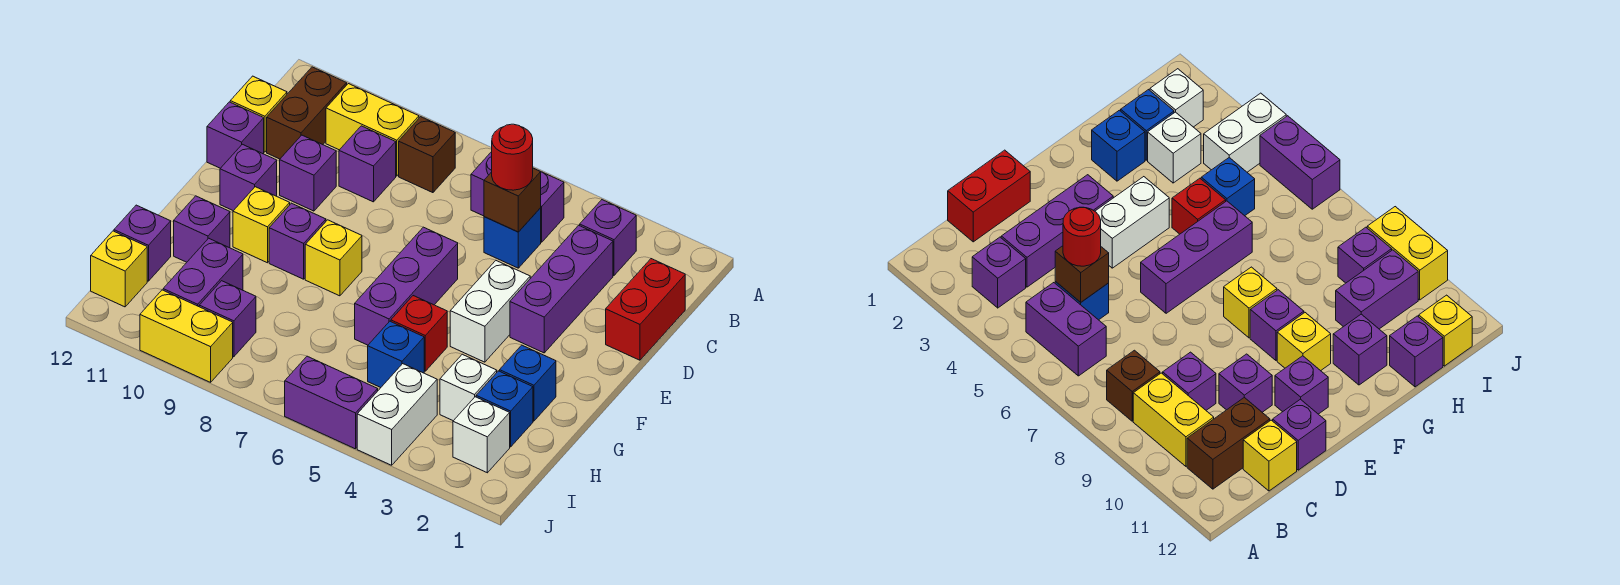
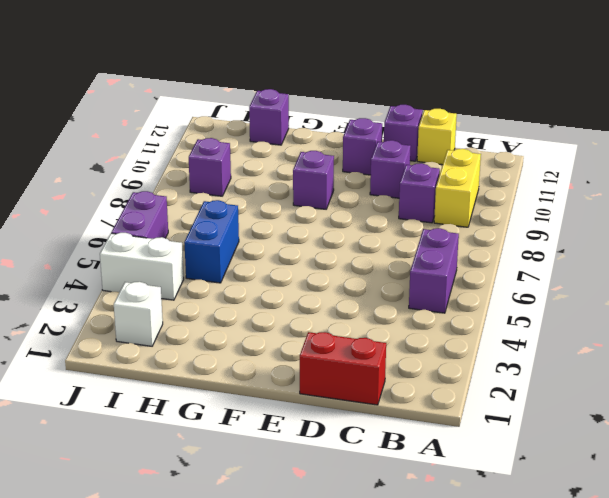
blue brick H5:H6 level 1 -> blue brick H5 level 1
none -> purple brick B3 level 1
none -> brown brick B8 level 1
none -> brown brick B11:C11 level 1
none -> purple brick C3:E3 level 1

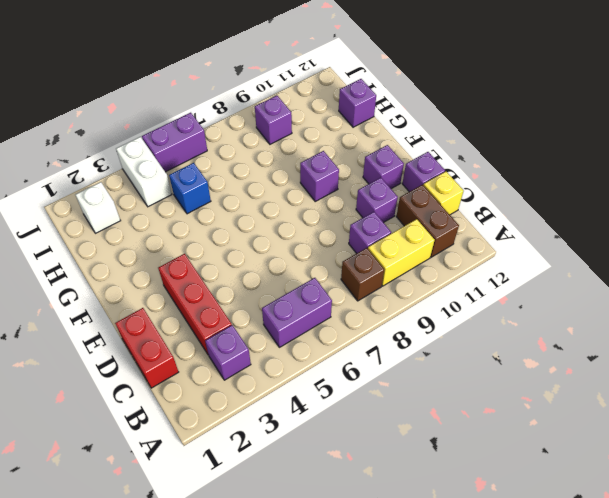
red brick C3:E3 level 1 -> purple brick C3:E3 level 1
none -> blue brick C5 level 1
none -> white brick E4:F4 level 1
none -> purple brick E6:G6 level 1
none -> yellow brick F8 level 1

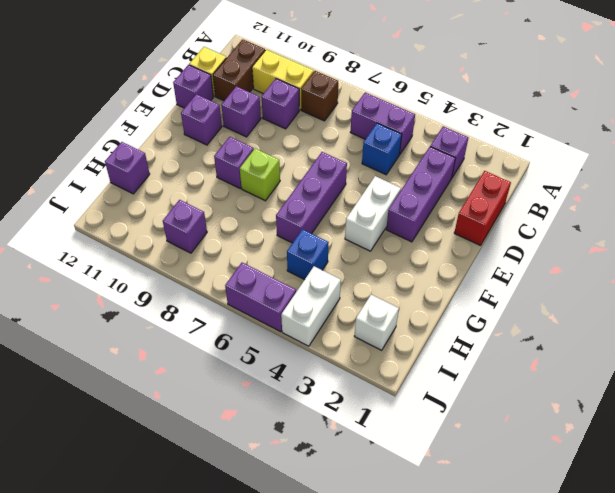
lime brick F8 level 1 -> yellow brick F8 level 1
none -> yellow brick F10 level 1
none -> blue brick G2 level 1
none -> red brick G5 level 1
none -> purple brick G11 level 1

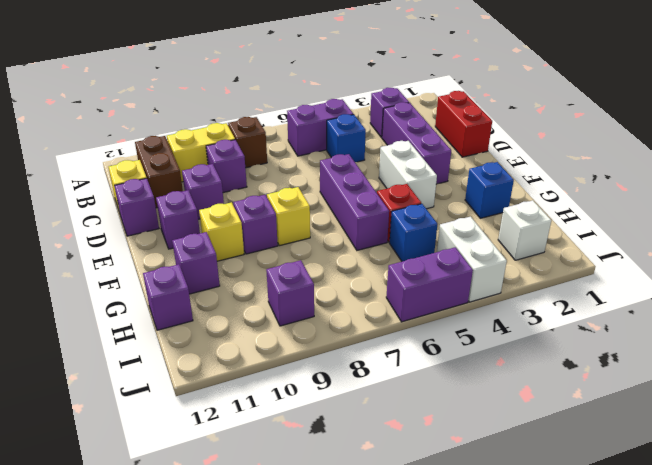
none -> blue brick H2 level 1
none -> white brick H3 level 1
none -> purple brick H10:I10 level 1
none -> yellow brick I12 level 1

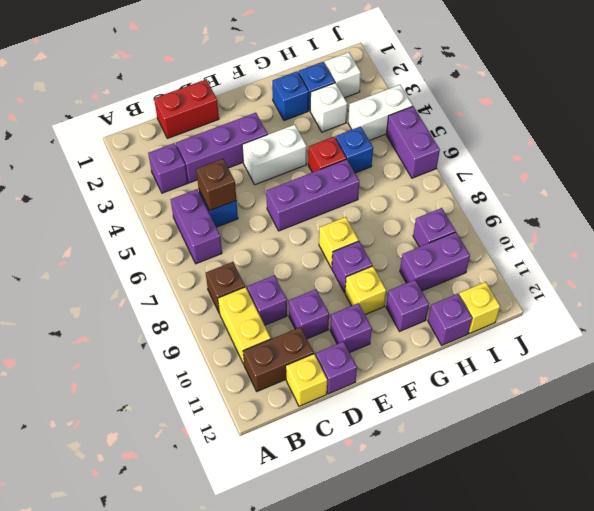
none -> yellow brick J9:J10 level 1
none -> red round brick C5 level 3

